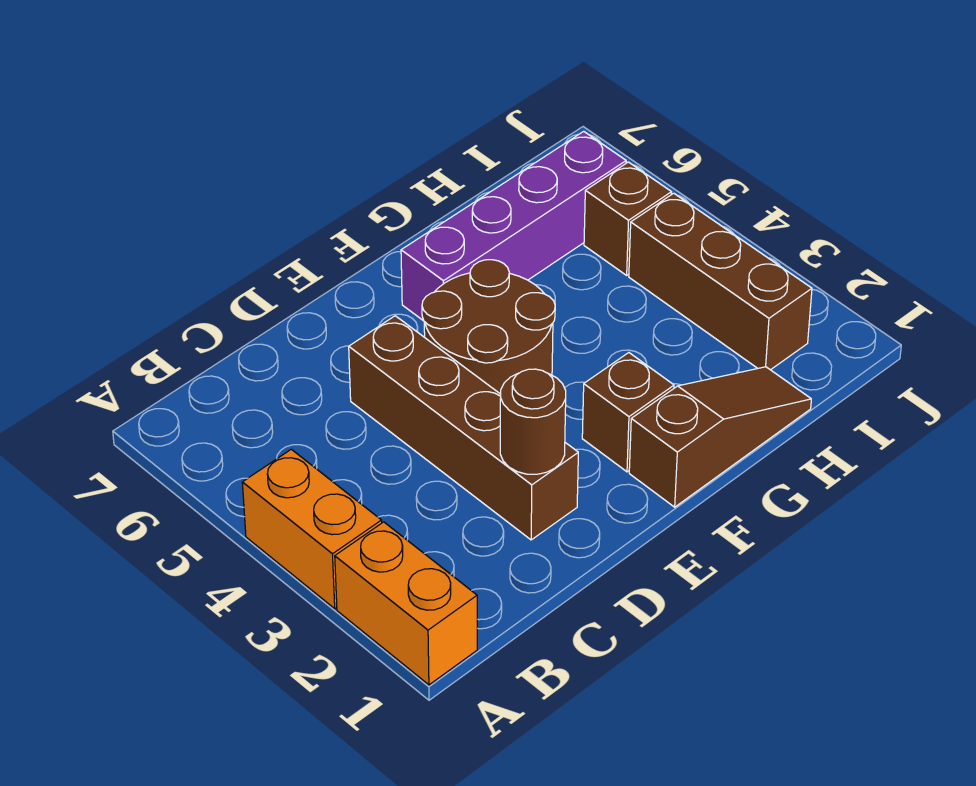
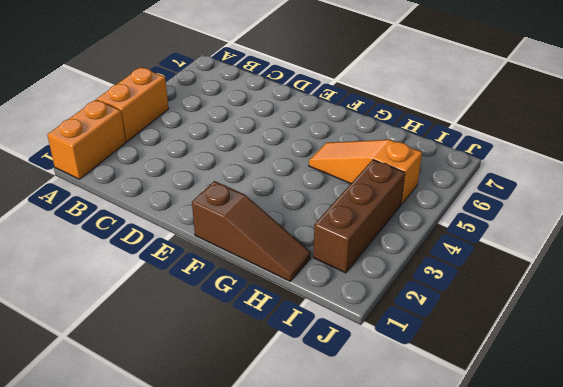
orange slope G5:I5 level 1 top I -> brown brick I5 level 1
none -> brown brick D2:D5 level 1
none -> brown round brick E4:F5 level 1

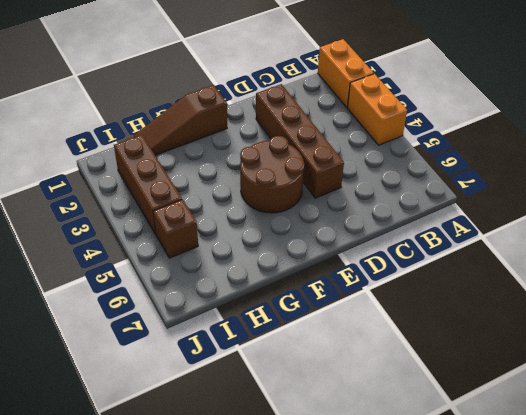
none -> brown brick F2 level 1
none -> purple brick F6:I6 level 1

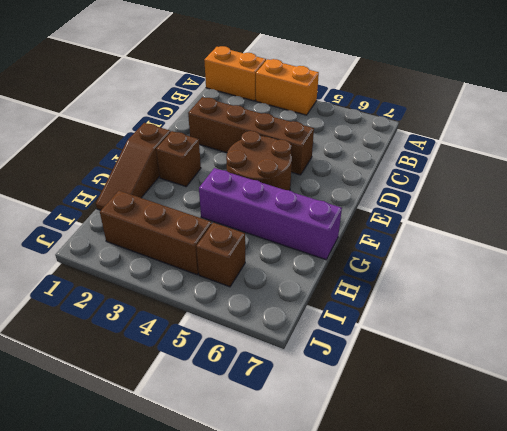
purple brick G4:G7 level 1 -> purple brick F6:I6 level 1
none -> brown round brick D2 level 2

